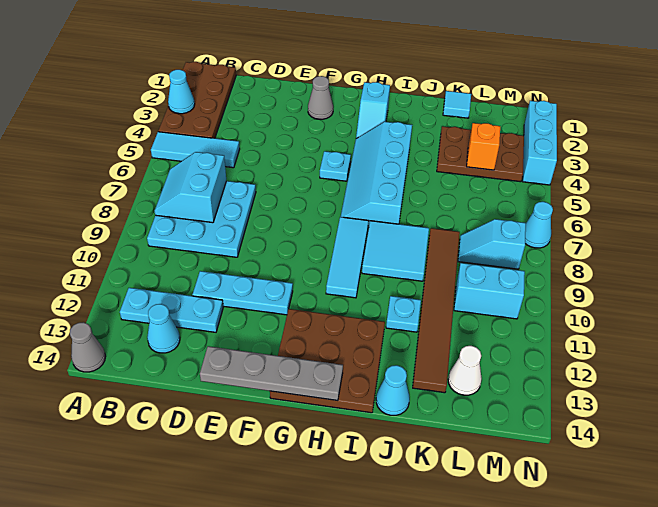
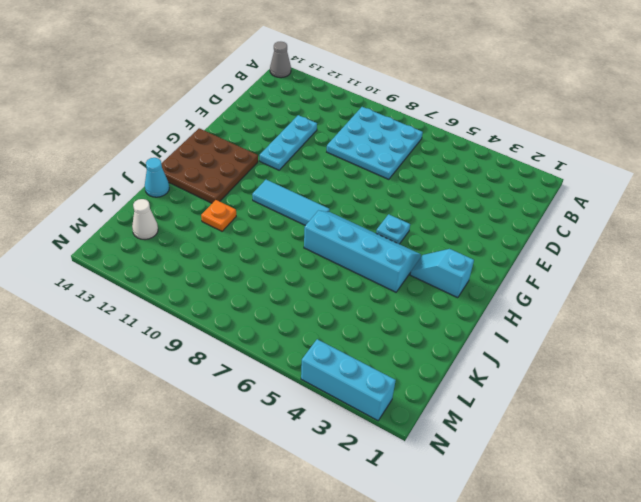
orange plate J11 level 1 -> cyan plate J11 level 1
none -> brown plate A1:B4 level 1
none -> cyan tile A5:C5 level 1
none -> cyan plate B12:D12 level 1

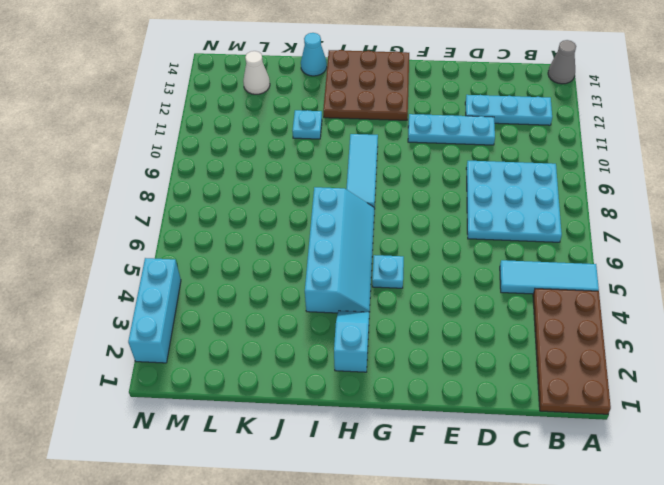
none -> cyan cone C13 level 1
none -> grey cone F2 level 1
none -> cyan tile I8:J9 level 1

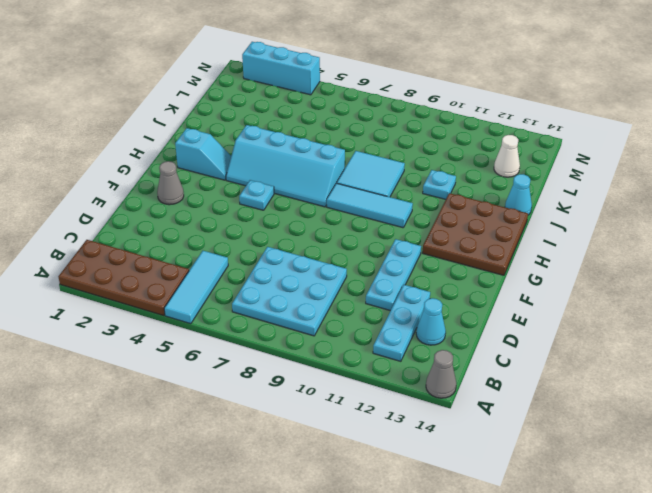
none -> cyan tile K1 level 1
none -> brown plate K3:M4 level 1
none -> brown tile K8:K13 level 1

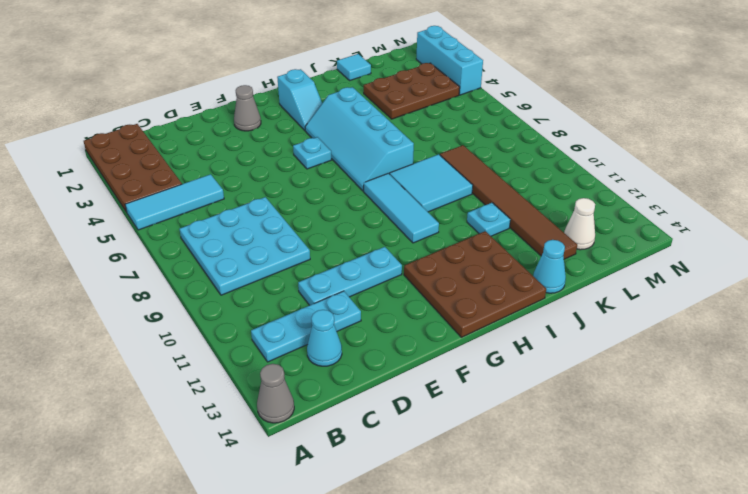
none -> cyan slope L8:M8 level 1 top M
none -> cyan brick L10:M10 level 1
none -> cyan cone N7 level 1

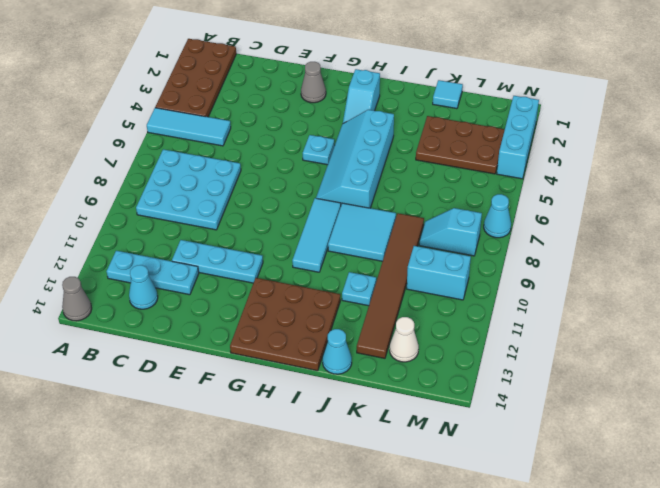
none -> cyan cone A3 level 2
none -> cyan slope B7:C8 level 2 top C
none -> grey plate E14:H14 level 2

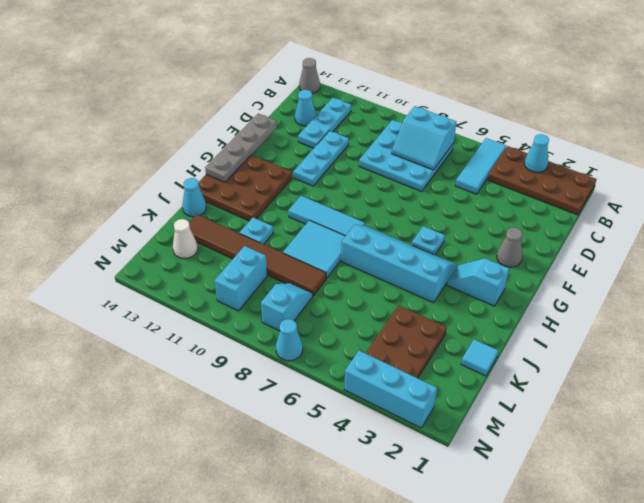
cyan slope B7:C8 level 2 top B -> cyan slope B7:C8 level 2 top C
none -> orange brick L4 level 2

